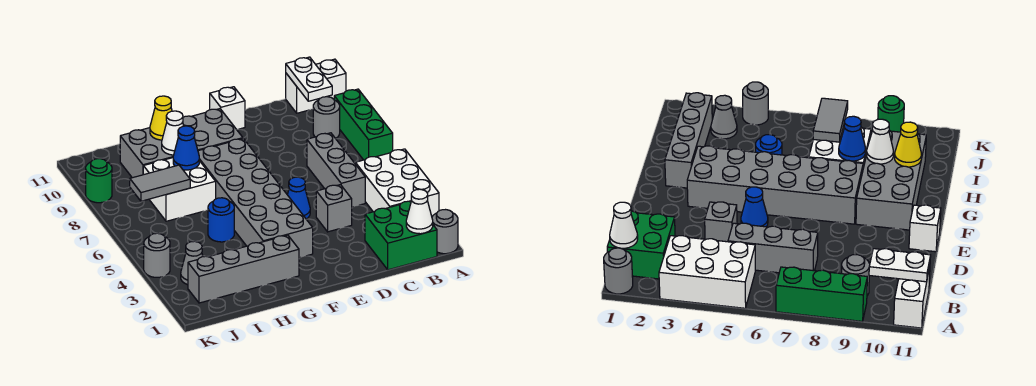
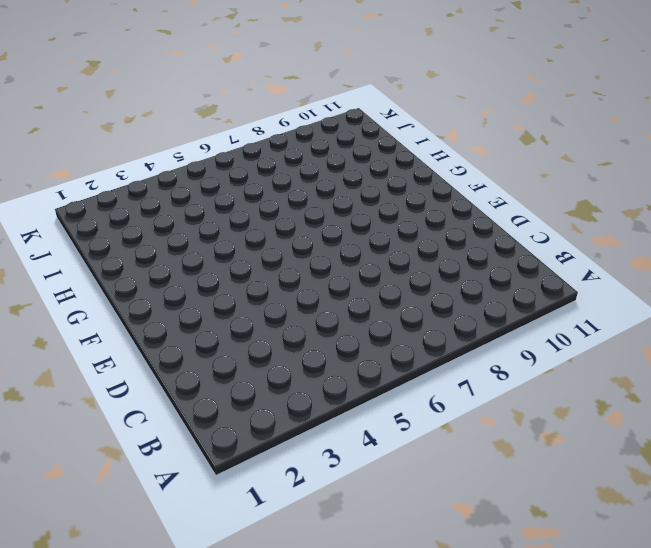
none -> grey round brick A1 level 1
none -> white brick A3:B5 level 1
none -> green brick A7:A9 level 1

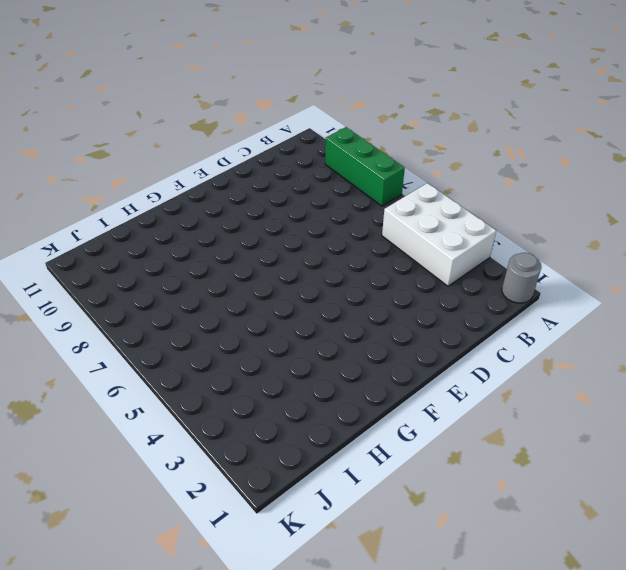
none -> white brick A11:B11 level 1
none -> green brick B1:C2 level 1
none -> grey round brick B9 level 1

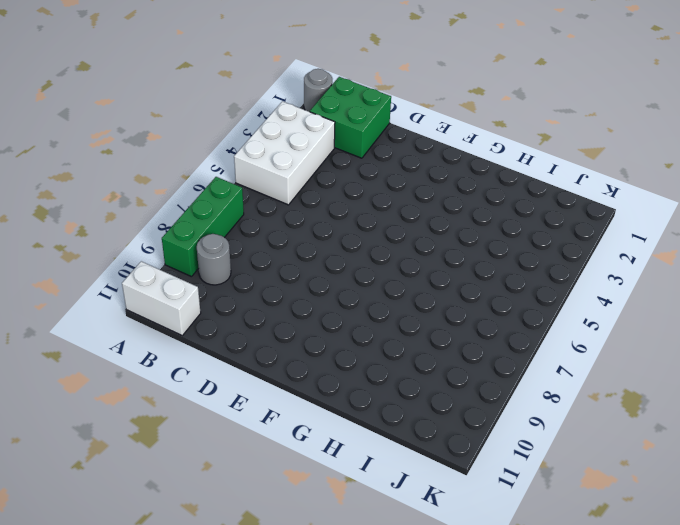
none -> grey brick C5:C7 level 1
none -> grey brick D4 level 1
none -> blue cone E5 level 1

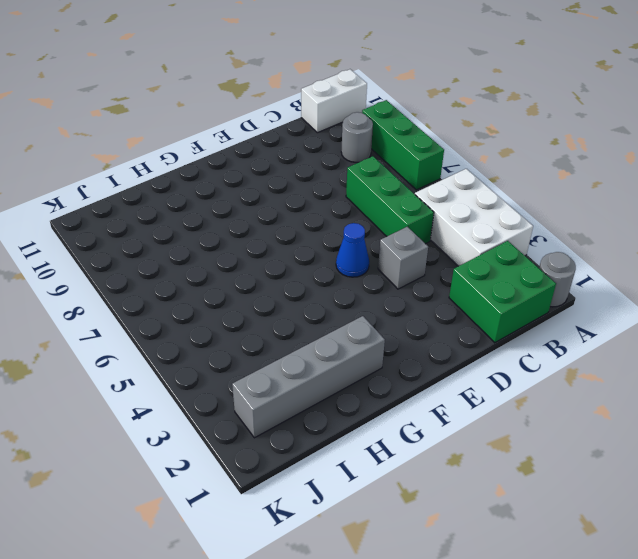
green brick C5:C7 level 1 -> grey brick C5:C7 level 1
none -> white brick E11 level 1
none -> grey brick F3:G8 level 1
none -> grey brick F9:I10 level 1

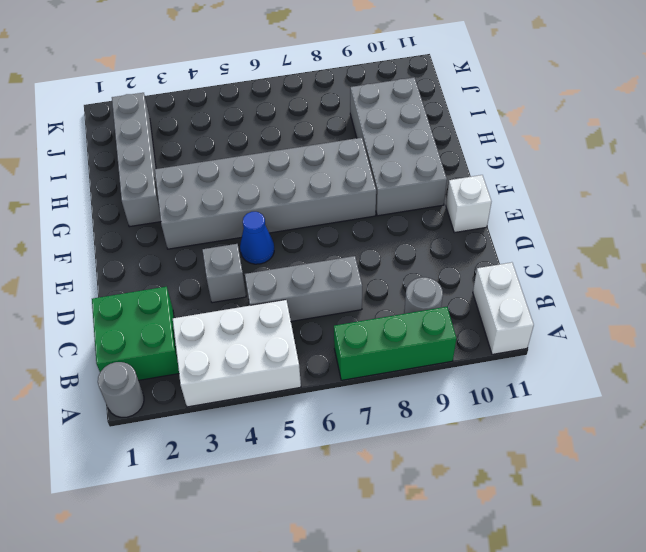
none -> blue round brick H5 level 1
none -> white brick H7:I8 level 1
none -> grey cone J3 level 1

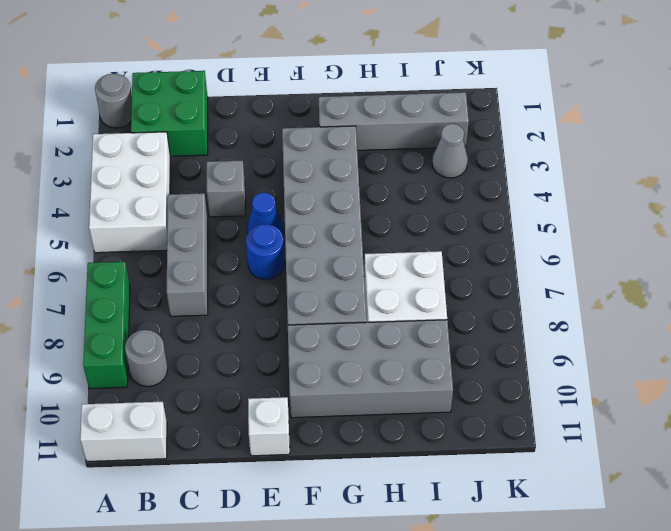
blue round brick E6 level 1 -> blue round brick H5 level 1
none -> grey round brick K4 level 1
none -> green round brick K9 level 1
none -> white cone B1 level 2

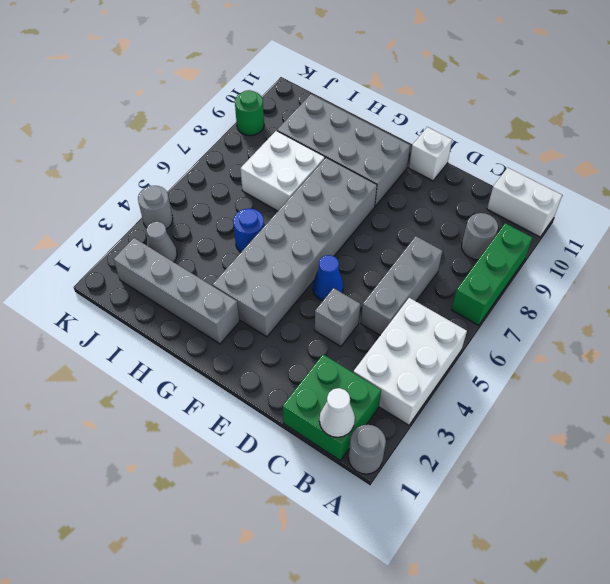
none -> white plate B10:B11 level 2
none -> blue cone H8 level 2
none -> white cone H9 level 2

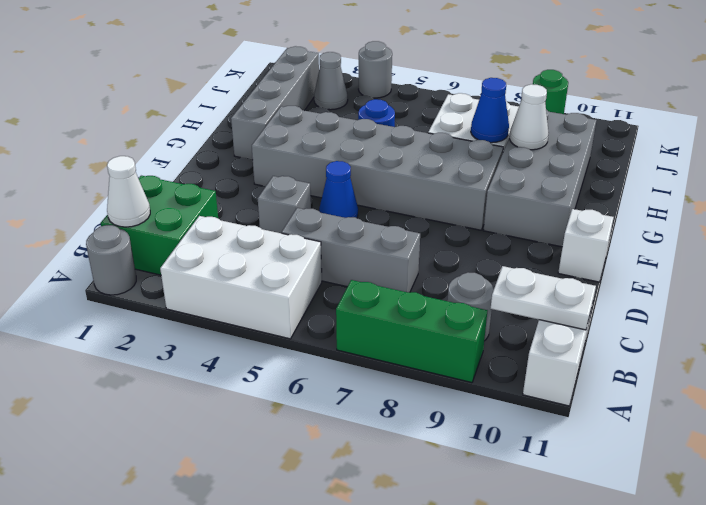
none -> yellow cone H10 level 2
none -> grey tile I7:J7 level 2

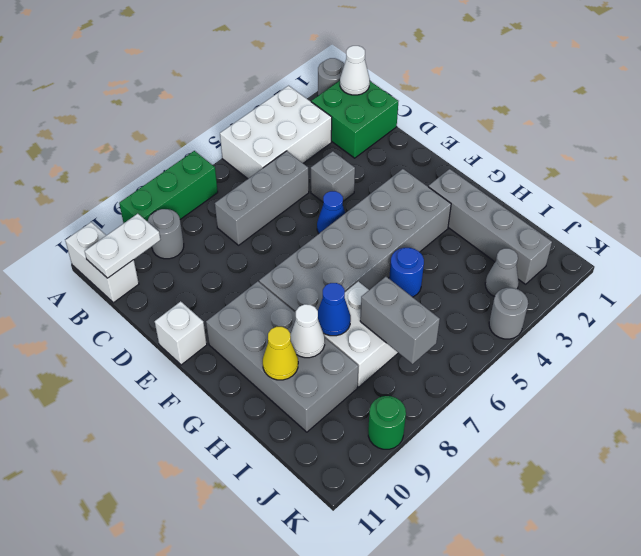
grey brick I7:J7 level 2 -> grey tile I7:J7 level 2

